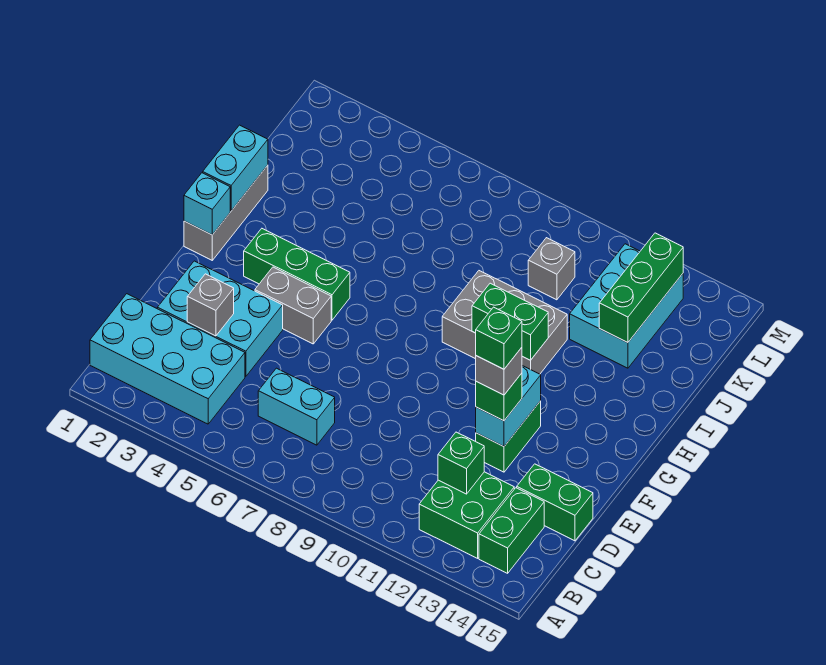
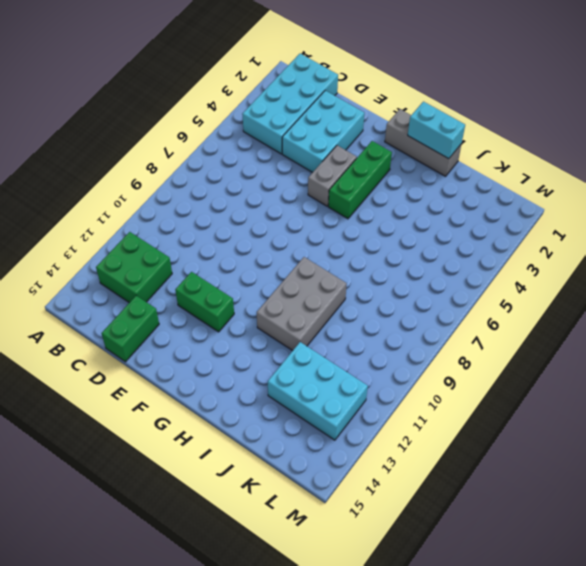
none -> green brick B14:C14 level 1
none -> cyan brick C6:C7 level 1
none -> grey brick K10 level 1

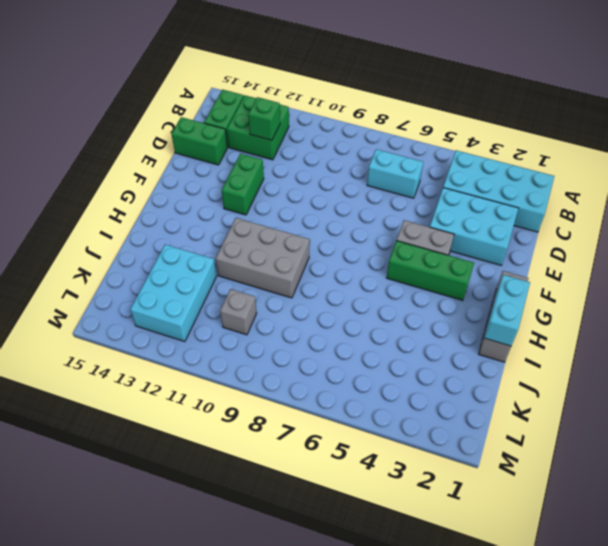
none -> grey brick D3 level 2
none -> cyan brick E12:F12 level 2
none -> cyan brick G1 level 2

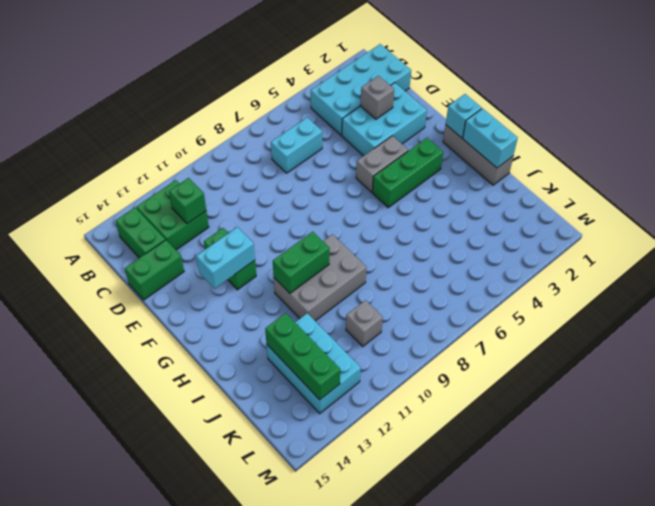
cyan brick F12:F13 level 2 -> cyan brick E12:F12 level 2
none -> green brick E12 level 3
none -> grey brick E12 level 4
none -> green brick E12 level 5

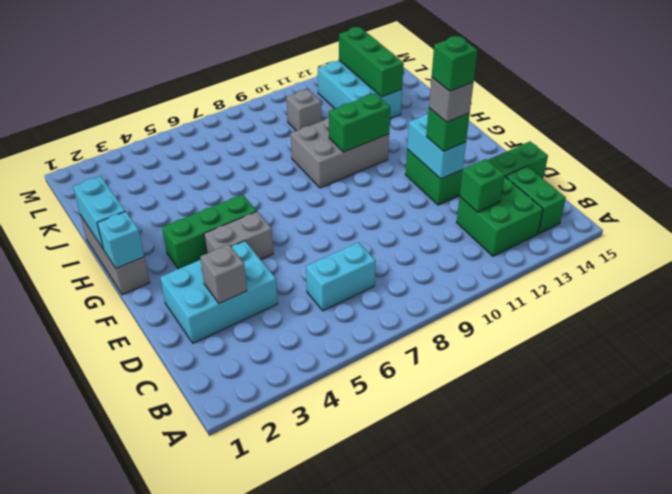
none -> cyan brick B1:C4 level 1

